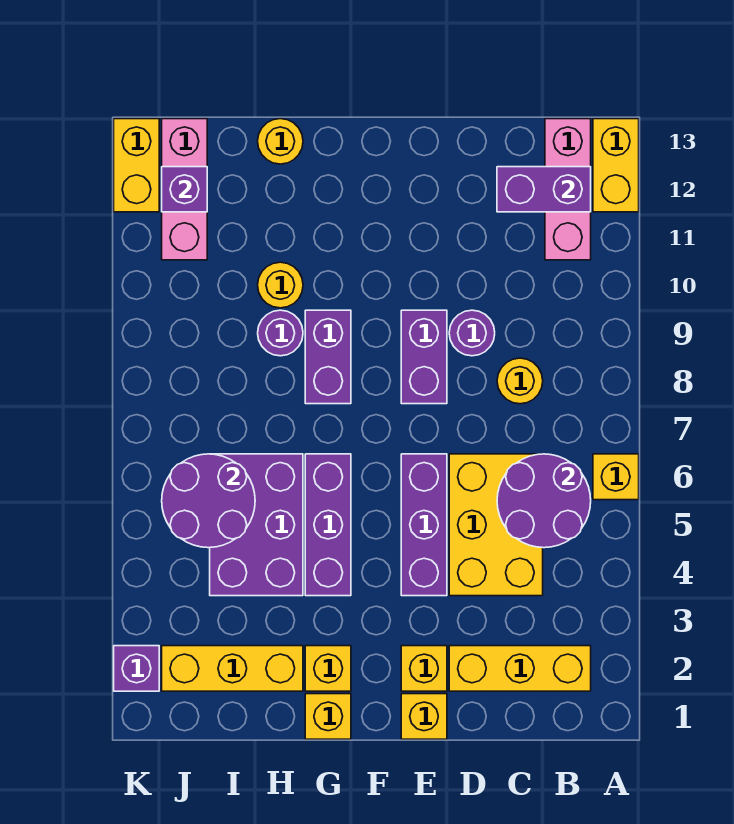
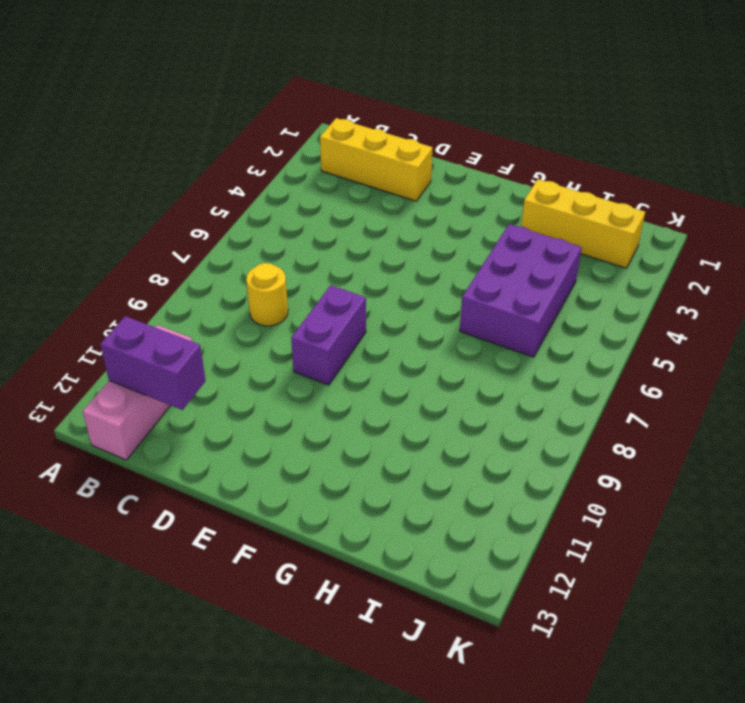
none -> yellow brick A6 level 1
none -> yellow brick A12:A13 level 1
none -> yellow brick C4:D6 level 1

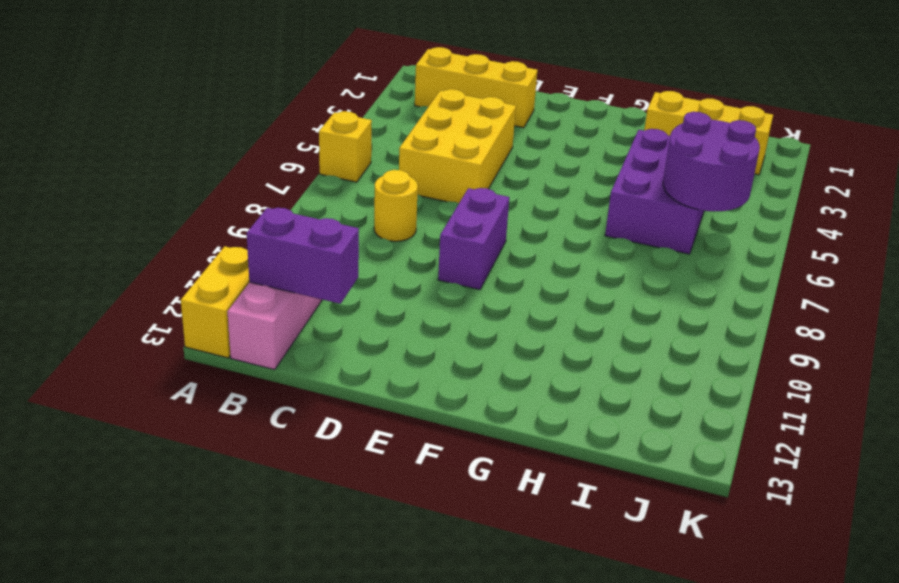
none -> purple round brick D9 level 1
none -> yellow brick E1 level 1
none -> yellow brick E2 level 1

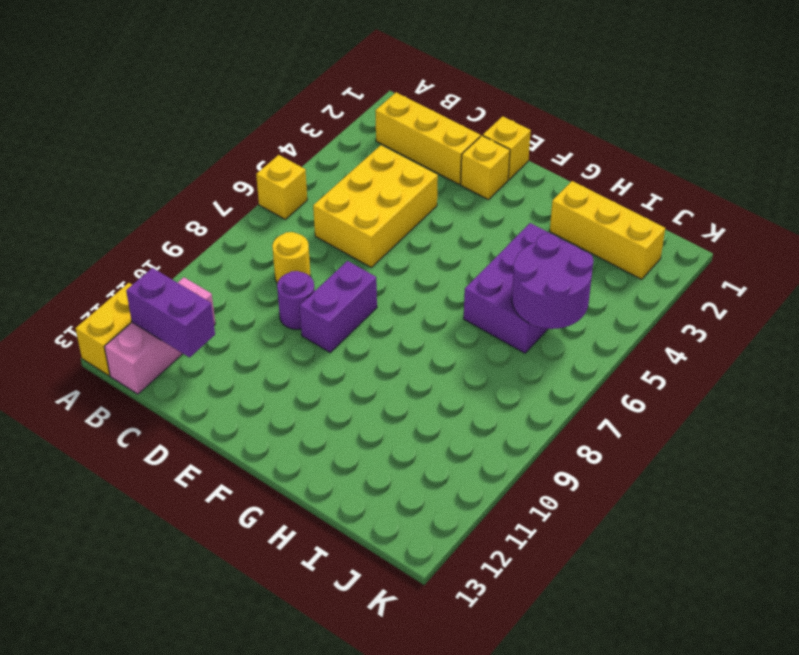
none -> purple brick E4:E6 level 1
none -> yellow brick G1 level 1
none -> yellow brick G2 level 1

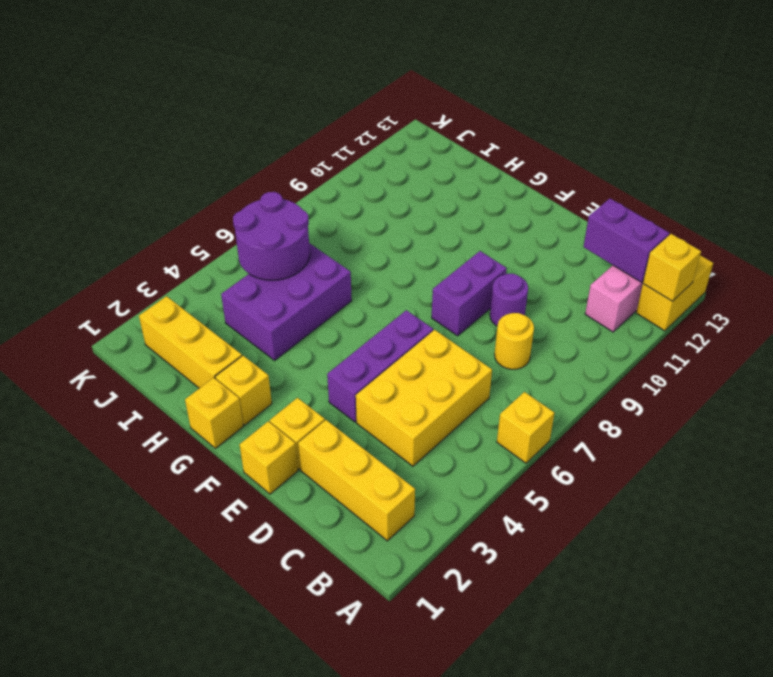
yellow brick A12 level 2 -> none
none -> purple brick G4:G6 level 1
none -> purple brick G8:G9 level 1
none -> purple round brick H9 level 1

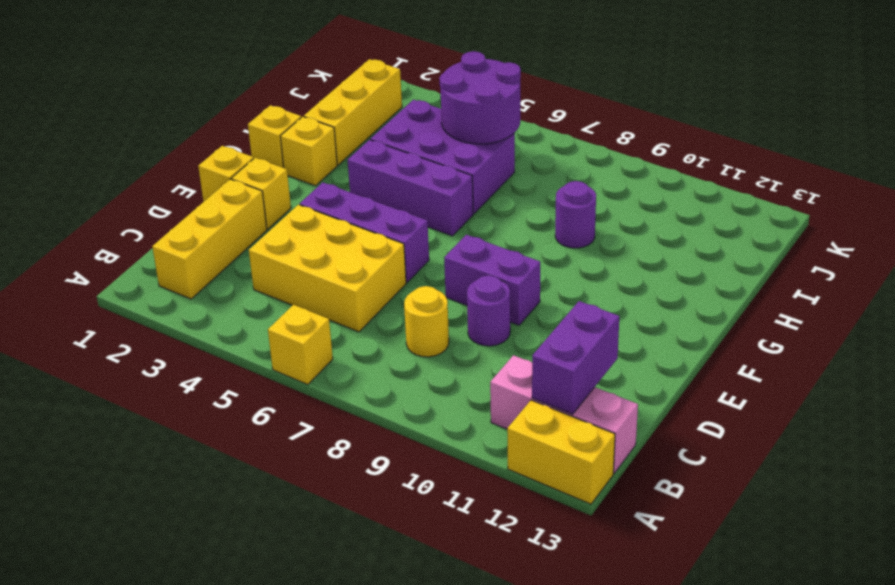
none -> purple brick G8:G9 level 1
none -> yellow round brick H10 level 1
none -> yellow round brick H13 level 1

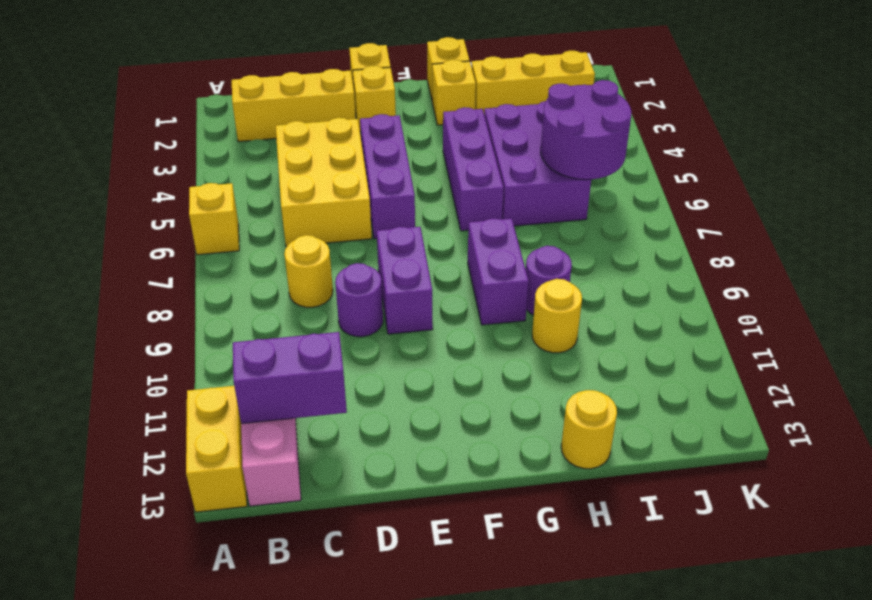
none -> pink brick J11:J13 level 1
none -> purple brick K2 level 1
none -> yellow brick K12:K13 level 1

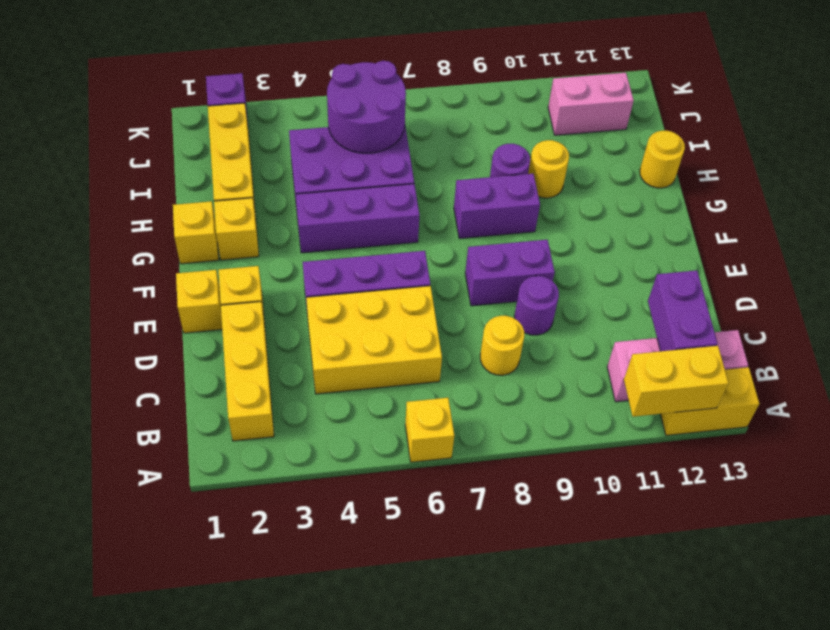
yellow brick A11:A12 level 2 -> yellow brick K12:K13 level 1
pink brick J11:J12 level 1 -> pink brick J11:J13 level 1
none -> purple round brick B5:C6 level 2
none -> purple brick J12 level 2

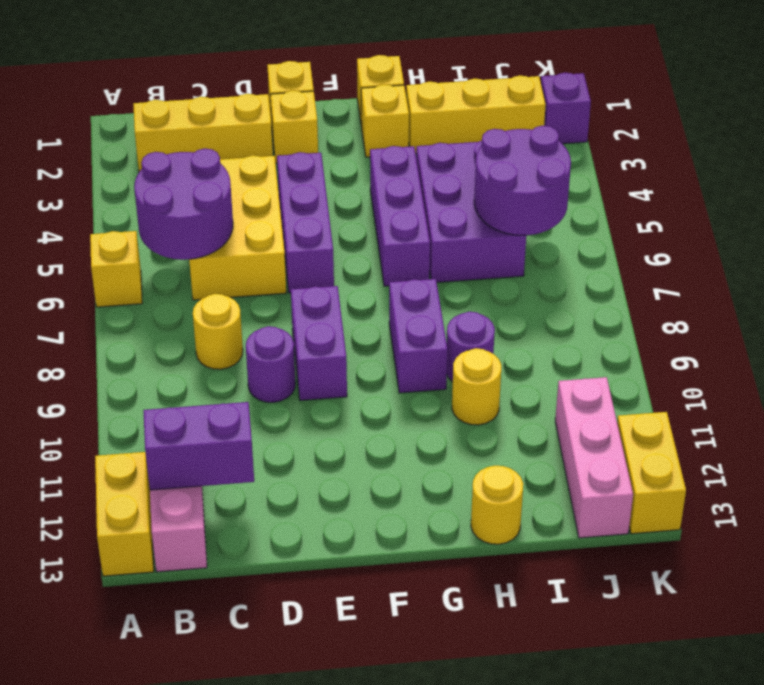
none -> purple brick J12 level 2

